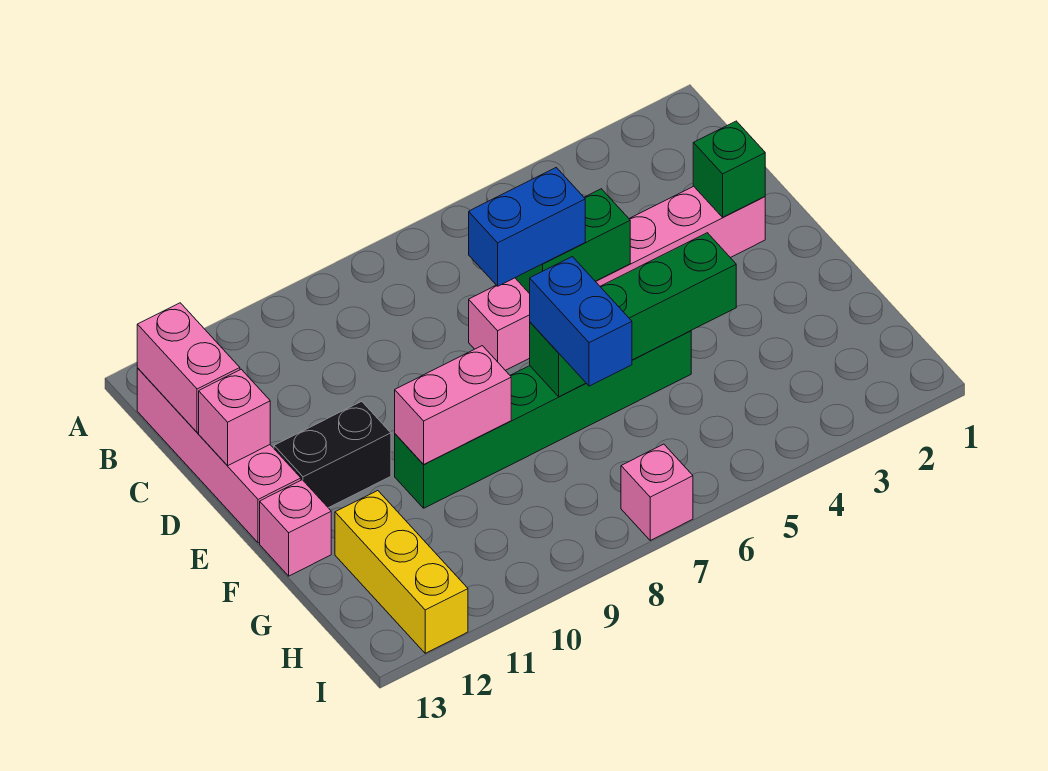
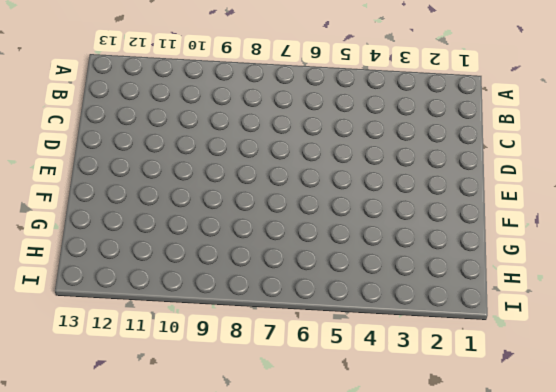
none -> pink brick B13:E13 level 1
none -> pink brick D2:D7 level 1
none -> black brick E11:E12 level 1

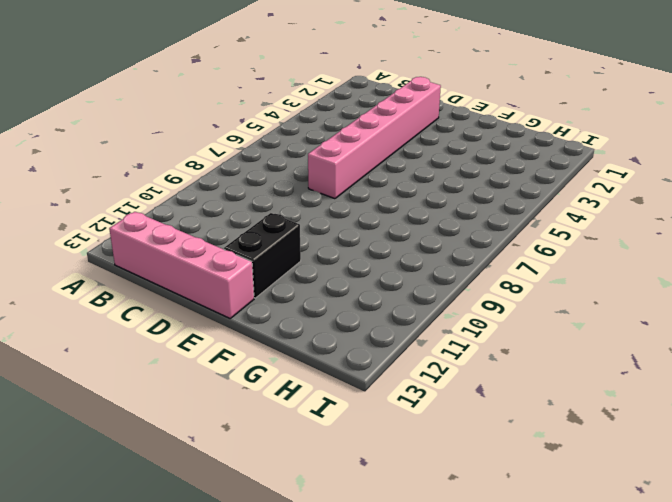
none -> green brick F5:F10 level 1
none -> pink brick F13 level 1
none -> yellow brick G12:I12 level 1

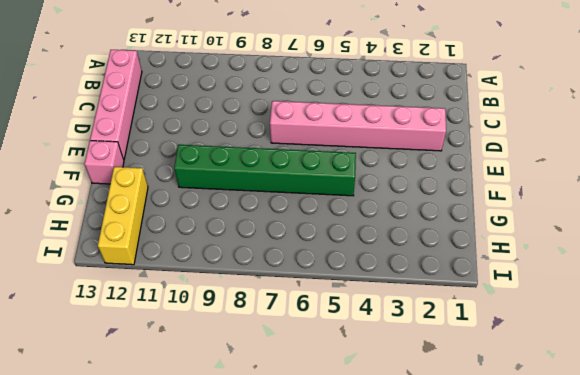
none -> black brick E11:E12 level 1
none -> pink brick I7 level 1
none -> pink brick B13:C13 level 2

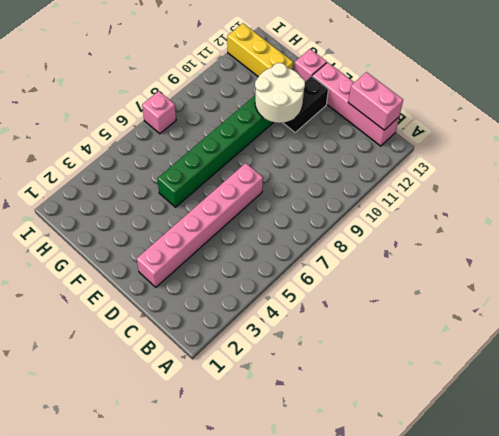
white round brick E10:F11 level 2 -> pink brick F9:F10 level 2
none -> green brick D2 level 2
none -> green brick D5:D6 level 2
none -> pink brick D13 level 2

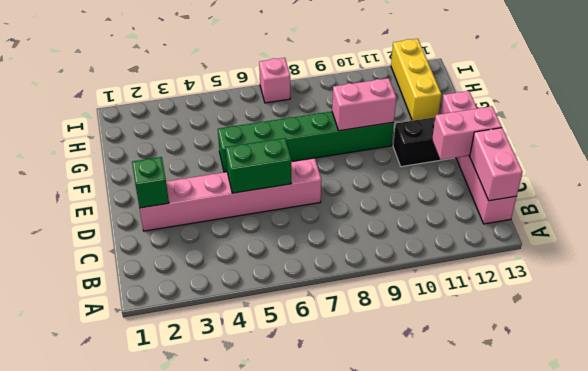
pink brick D12:D13 level 2 -> pink brick D13 level 2
none -> green brick F4:F7 level 2
none -> blue brick D6:D7 level 3
none -> blue brick F7:G7 level 3

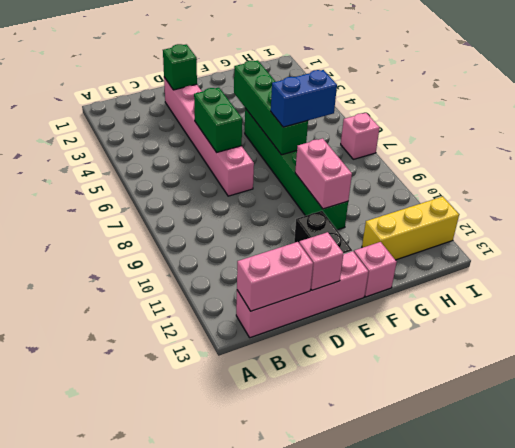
none -> blue brick D6:D7 level 3

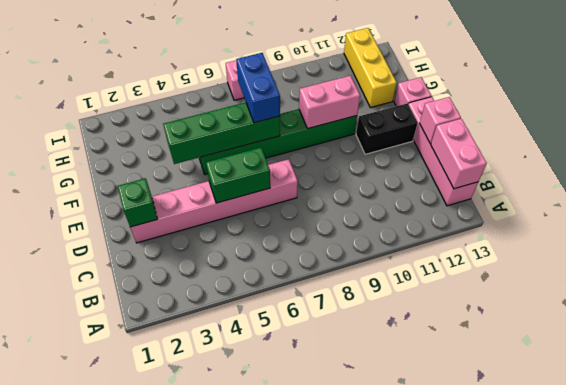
none -> blue brick D6:D7 level 3

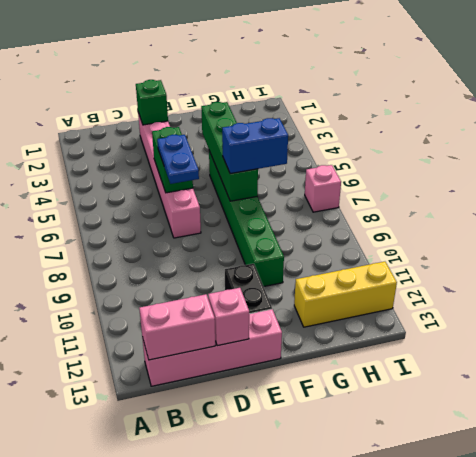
blue plate D6:D7 level 3 -> blue brick D6:D7 level 3
none -> pink brick F13 level 1
none -> pink brick F9:F10 level 2

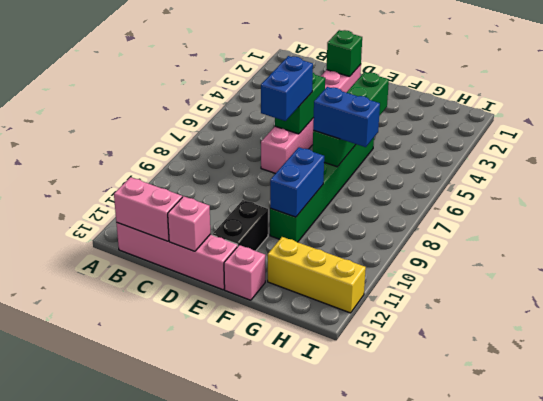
blue brick F9:F10 level 2 -> pink brick F9:F10 level 2
none -> pink brick I7 level 1

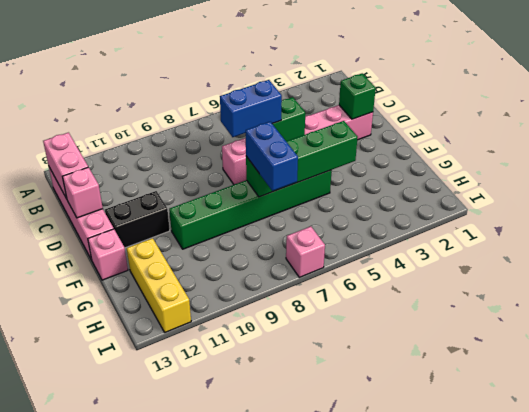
none -> pink brick F9:F10 level 2

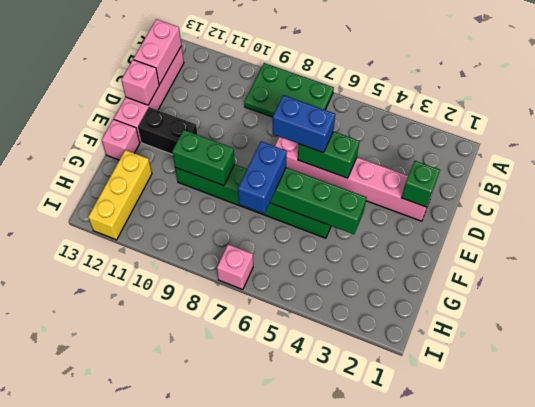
green plate A7:B9 level 1 -> none
green brick F9:F10 level 2 -> pink brick F9:F10 level 2

